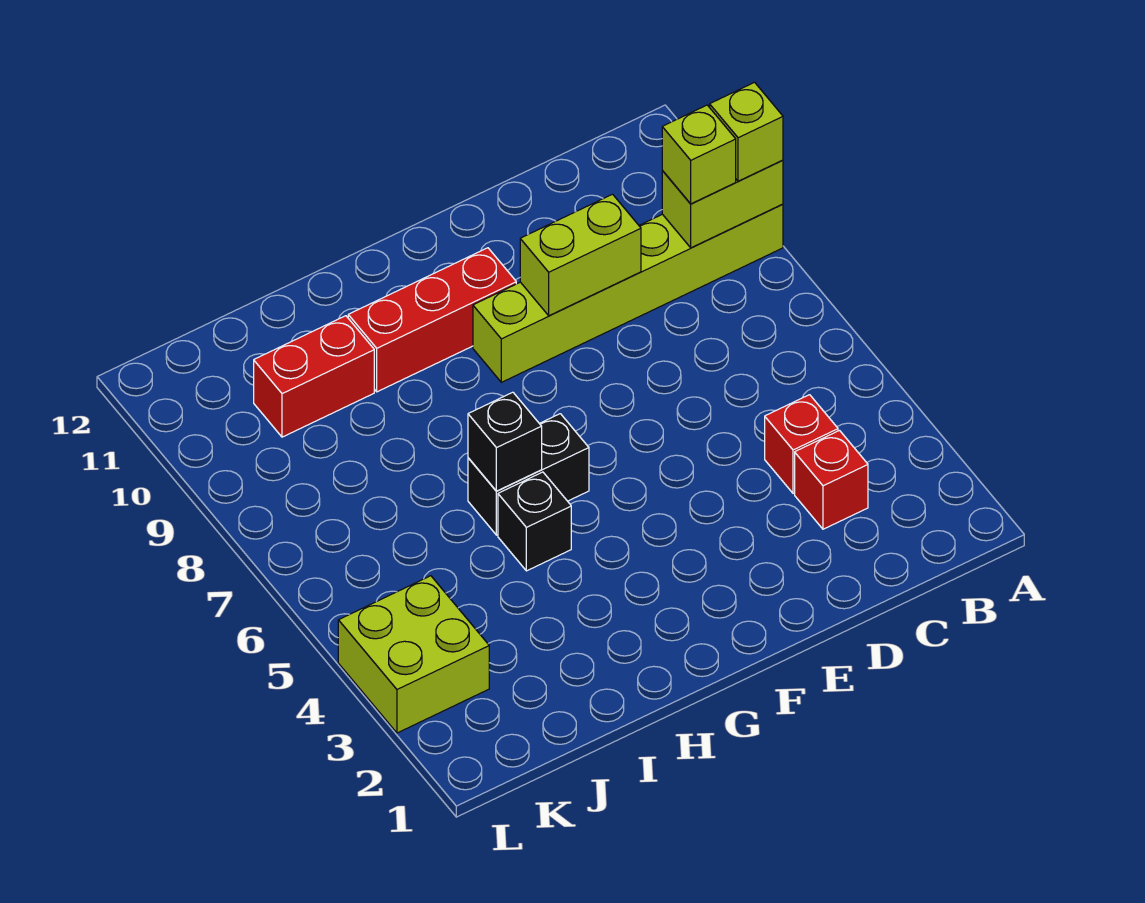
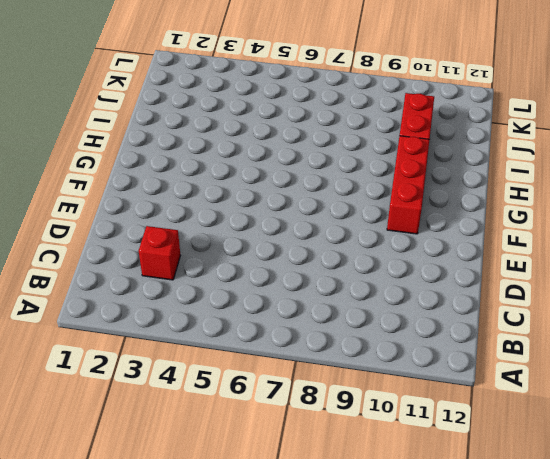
none -> lime brick A9:F9 level 1
none -> red brick C4 level 1
none -> black brick G6:H6 level 1

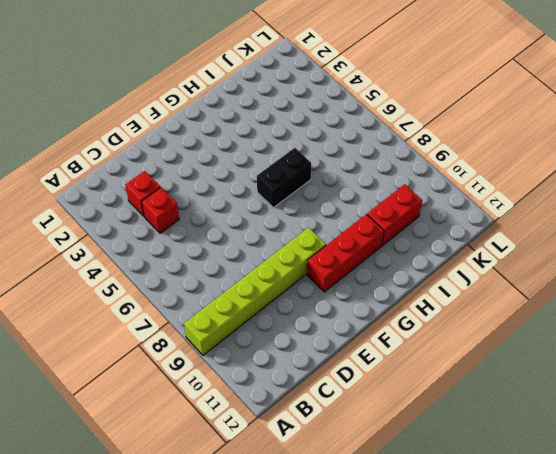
none -> black brick H5 level 1
none -> lime brick K3:L4 level 1
none -> lime brick A9:B9 level 2

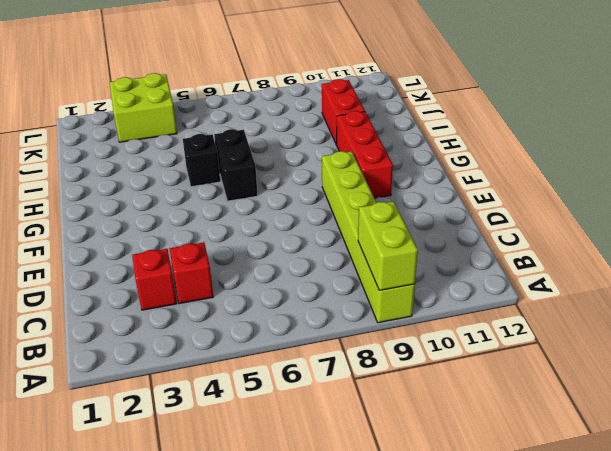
none -> lime brick D9:E9 level 2
none -> black brick H6 level 2
none -> lime brick A9 level 3

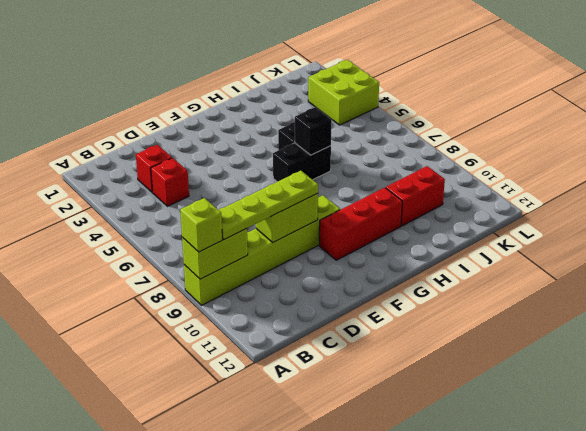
lime plate B9:E9 level 3 -> lime brick B9 level 3

